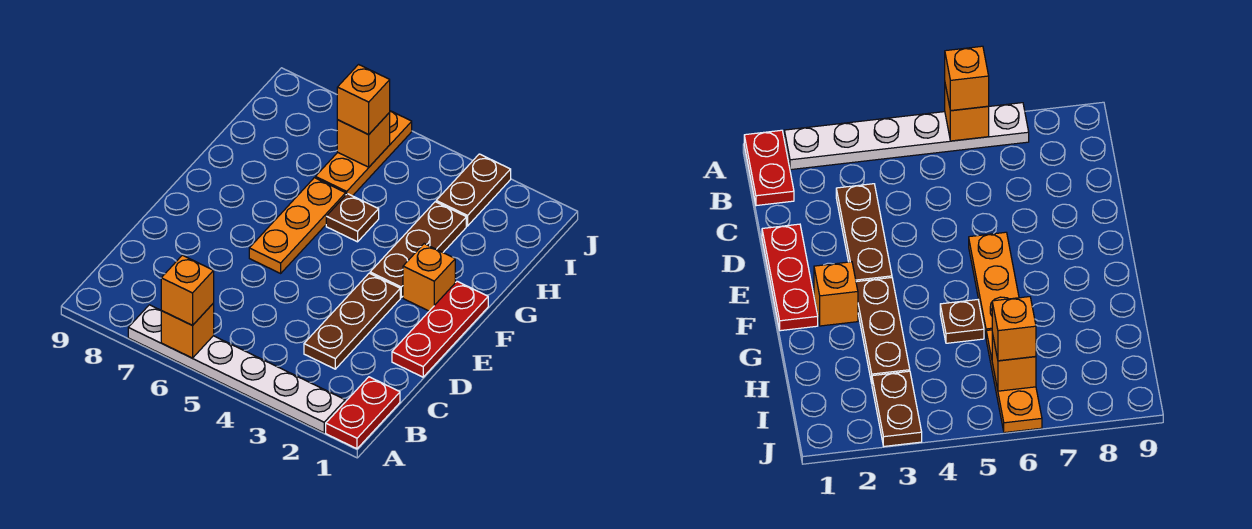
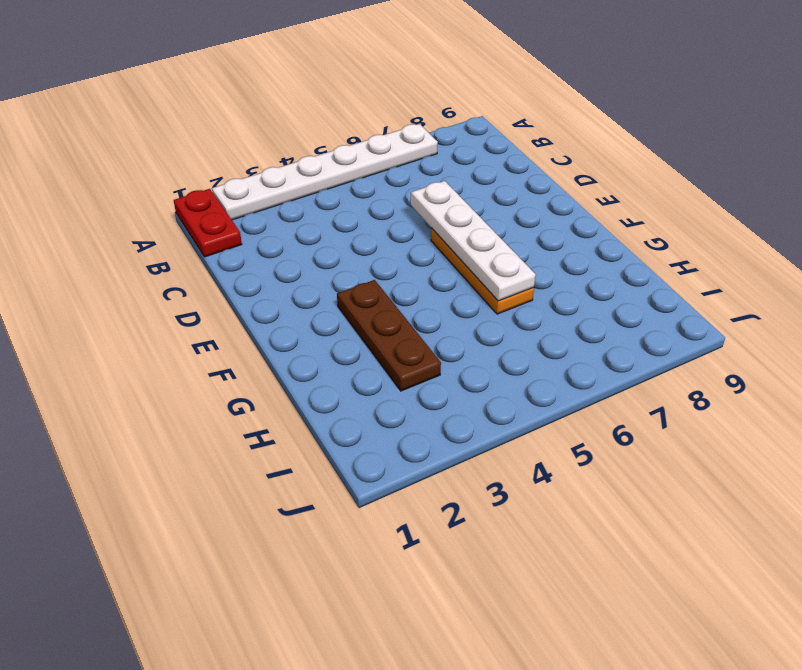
white plate D6:G6 level 2 -> none
none -> brown plate C3:E3 level 1
none -> red plate D1:F1 level 1
none -> orange brick F2 level 1

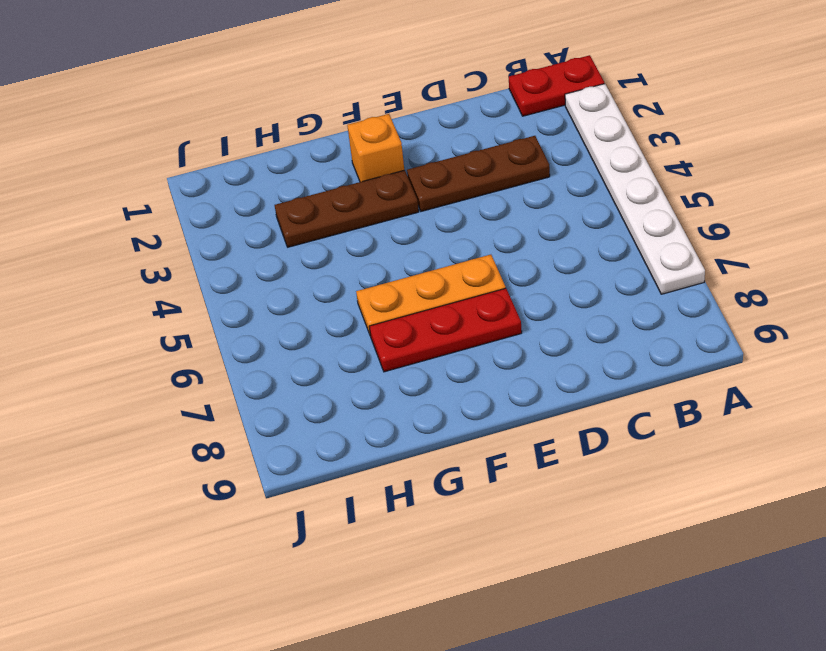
red plate E7:G7 level 1 -> red plate D1:F1 level 1
none -> brown plate G5 level 1
none -> orange plate H6:J6 level 1
none -> brown plate I3:J3 level 1

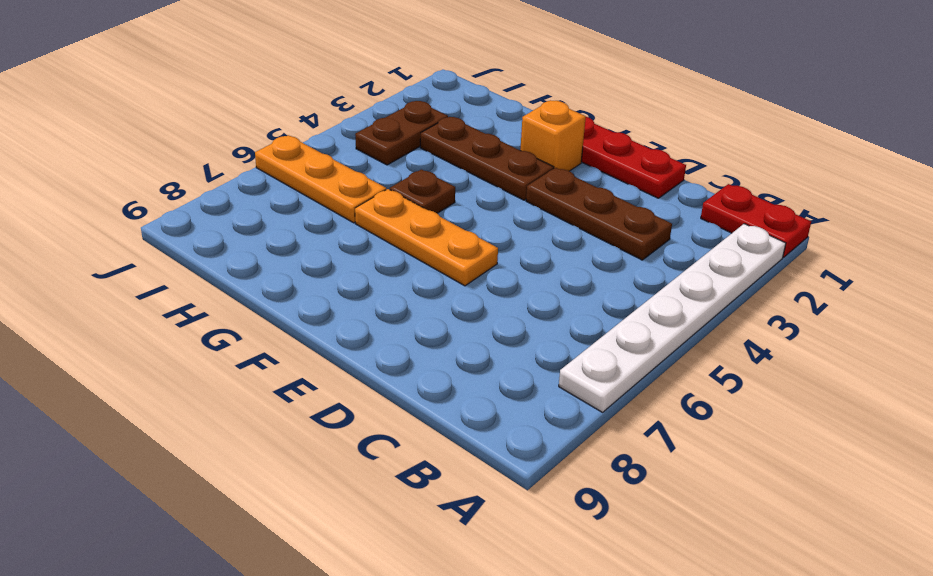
brown plate I3:I4 level 1 -> brown plate I3:J3 level 1
none -> orange brick A6 level 2
none -> orange brick I6 level 2
none -> orange brick A6 level 3

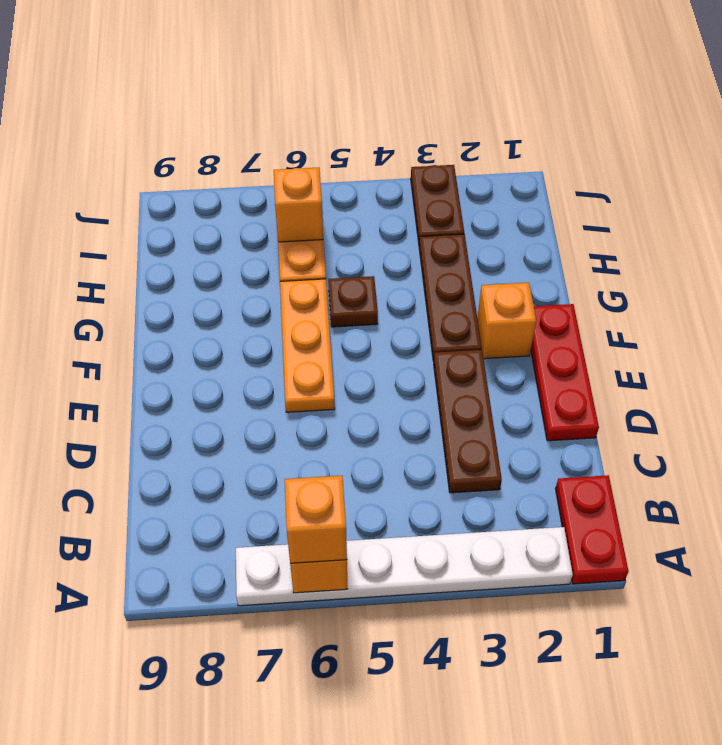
none -> orange brick I6 level 3

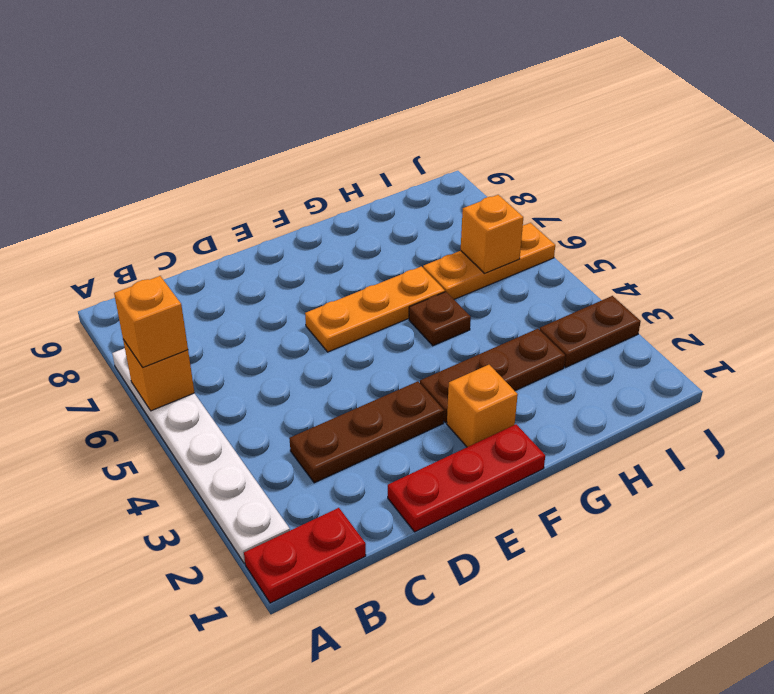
none -> orange brick I6 level 3

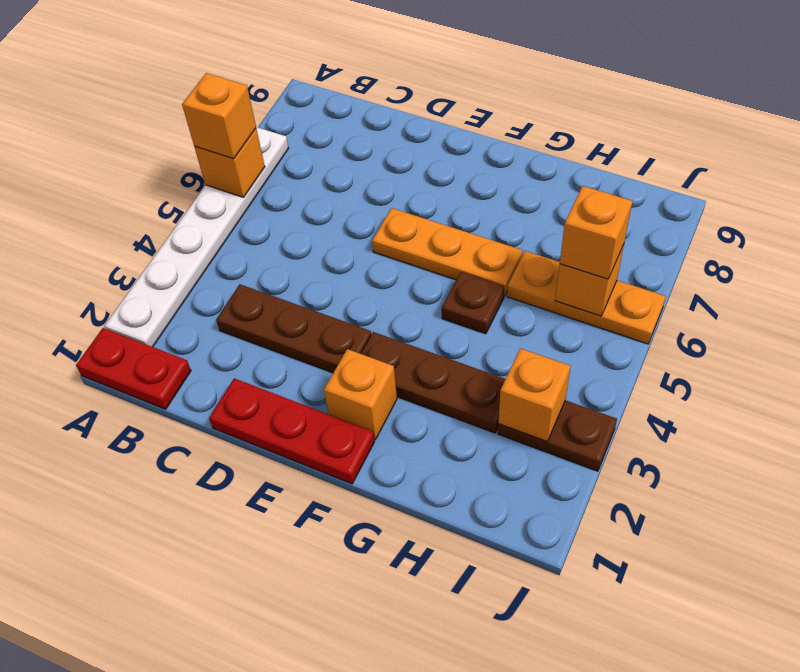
orange brick I3 level 2 -> none

